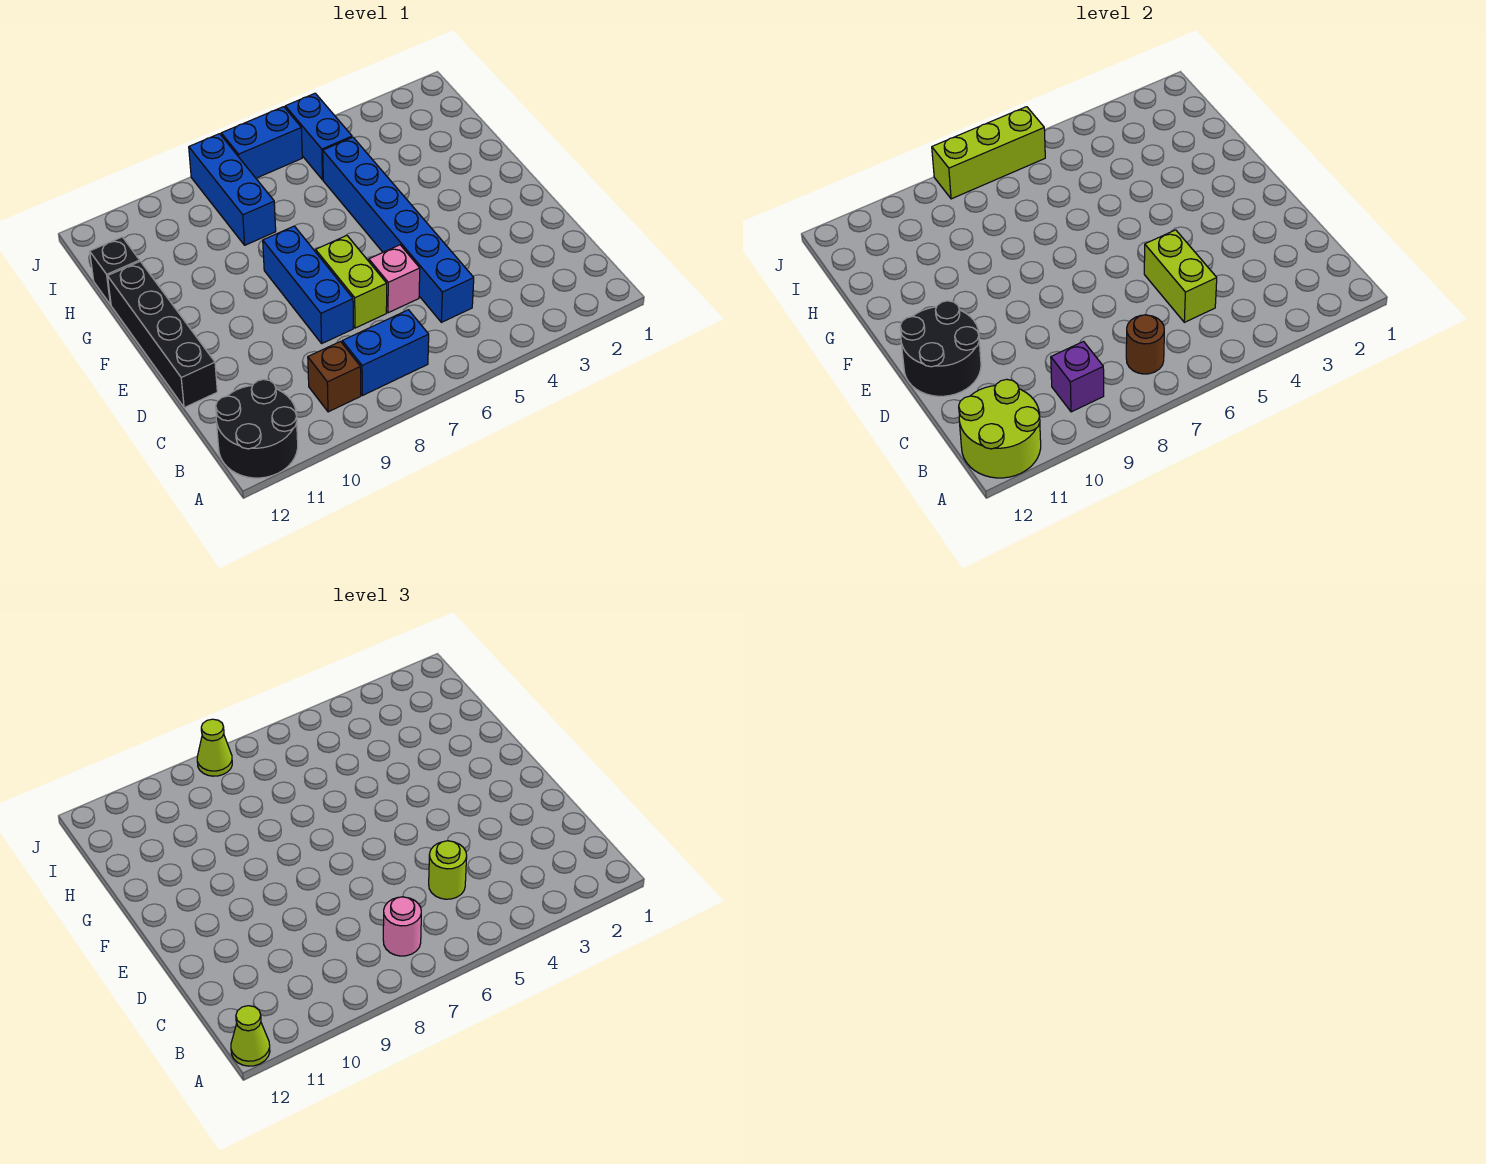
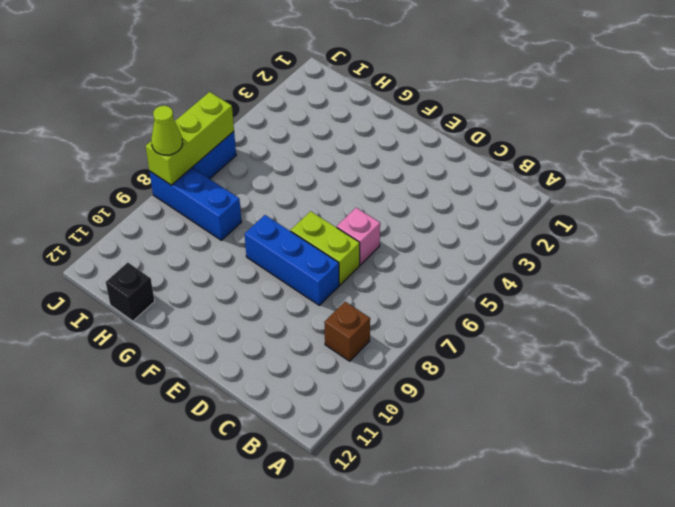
none -> black round brick A11:B12 level 1
none -> blue brick B7:B8 level 1
none -> blue brick C5:H5 level 1

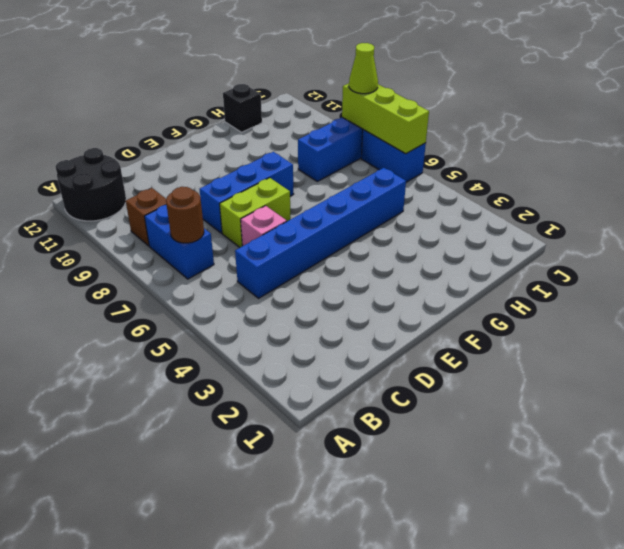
none -> black brick D12:G12 level 1
none -> blue brick I5:J5 level 1
none -> lime round brick A11:B12 level 2

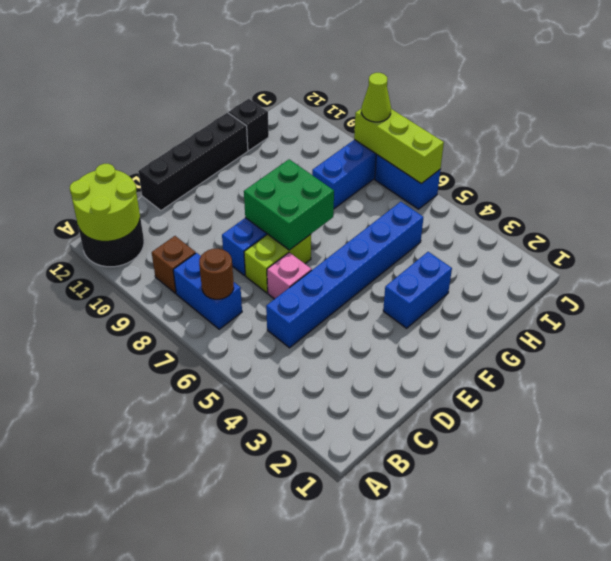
green brick E7:F8 level 2 -> none
blue brick F3:G3 level 1 -> blue brick I5:J5 level 1
none -> purple brick B9 level 2
none -> lime brick C5:D5 level 2
none -> black round brick D11:E12 level 2

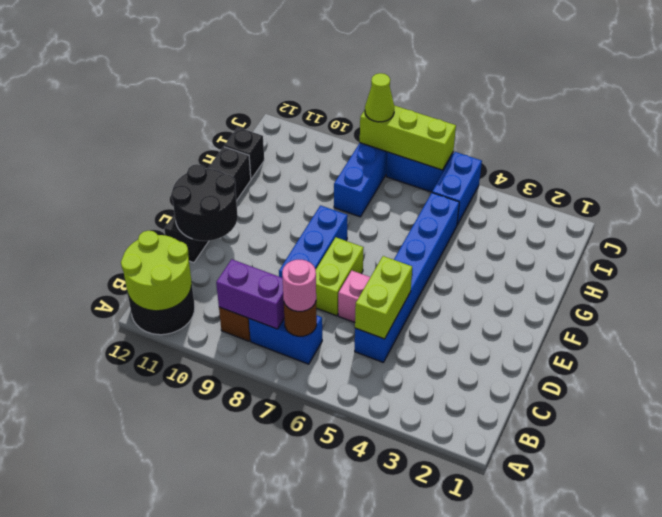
purple brick B8:B9 level 2 -> purple brick B9 level 2
none -> lime cone A12 level 3
none -> lime round brick C5 level 3

